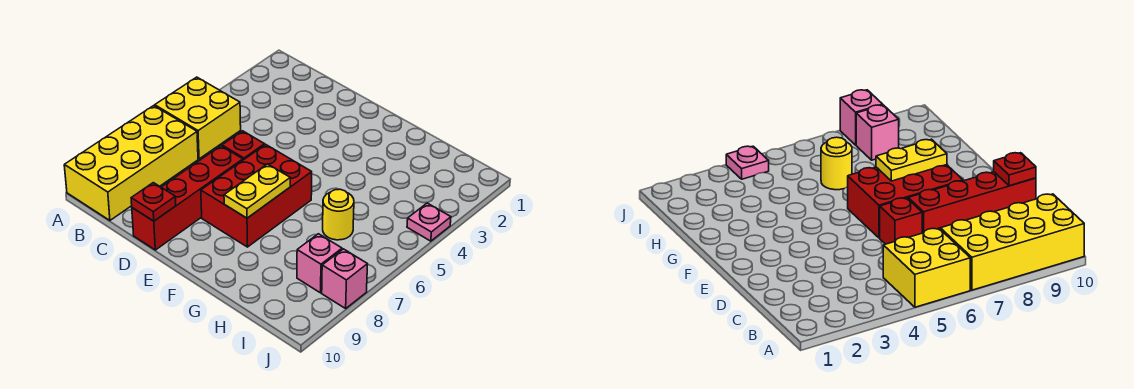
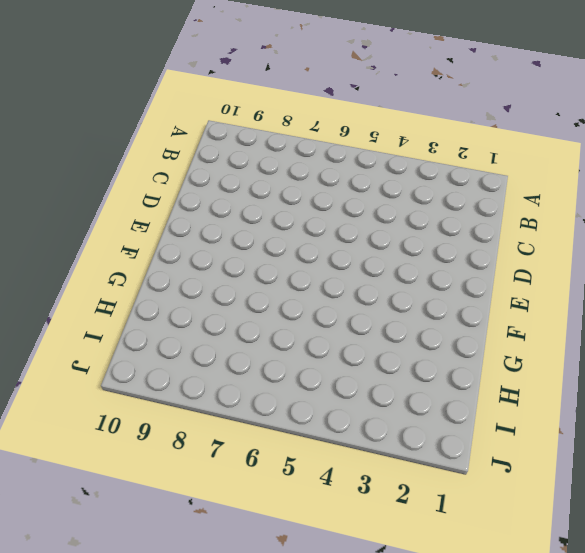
none -> yellow brick A5:B6 level 1
none -> yellow brick A7:B10 level 1

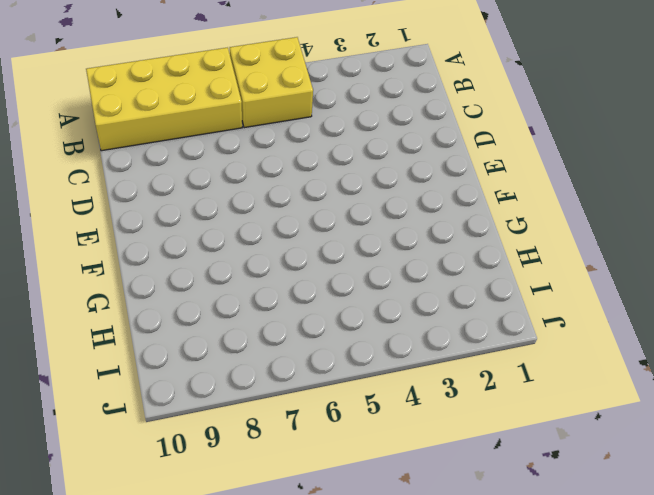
none -> red brick D6 level 1
none -> red brick D7:D10 level 1

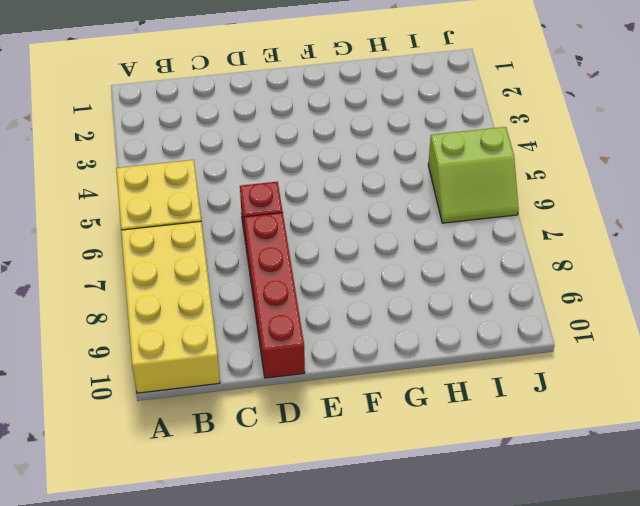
lime slope I5:J6 level 1 top 5 -> none
none -> red brick E6:F8 level 1
none -> yellow round brick H6 level 1

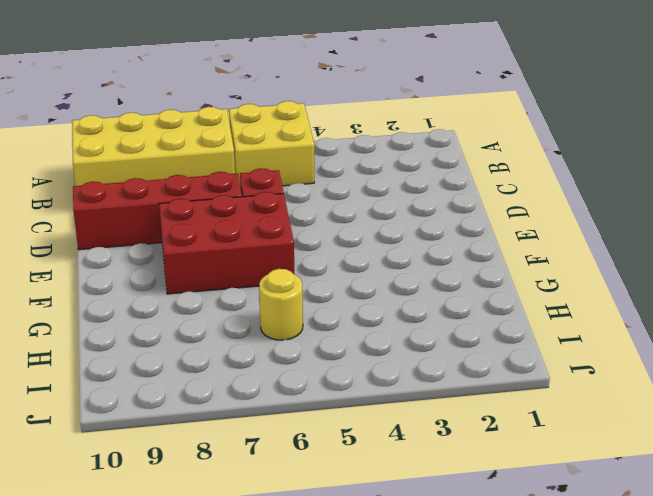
none -> pink brick I8 level 1
none -> pink plate J4 level 1

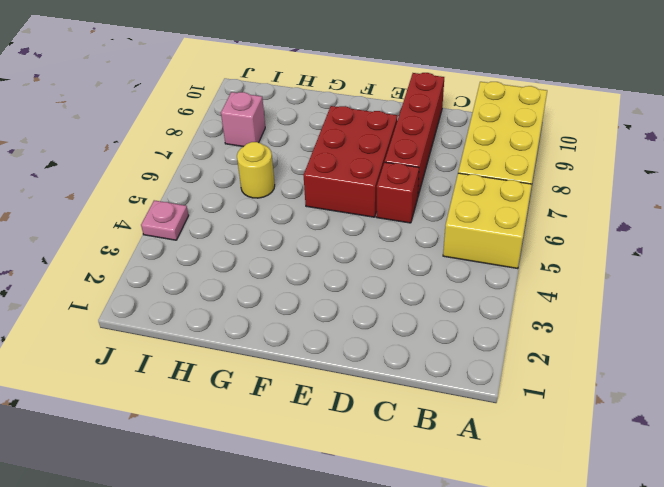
none -> pink brick J8 level 1
none -> red plate D10 level 2

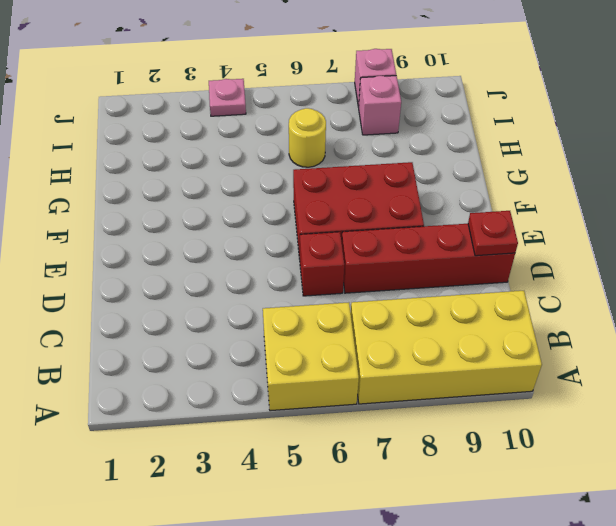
none -> yellow plate F7:F8 level 2

